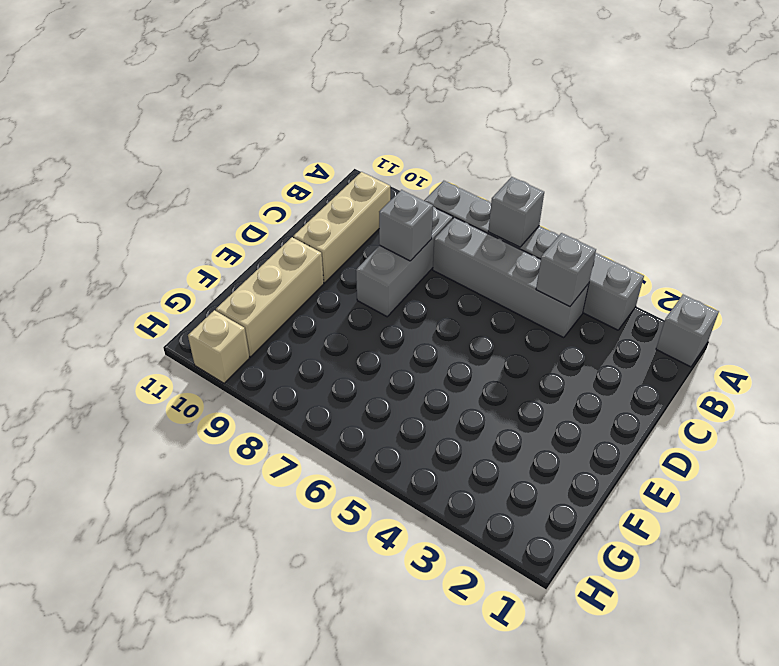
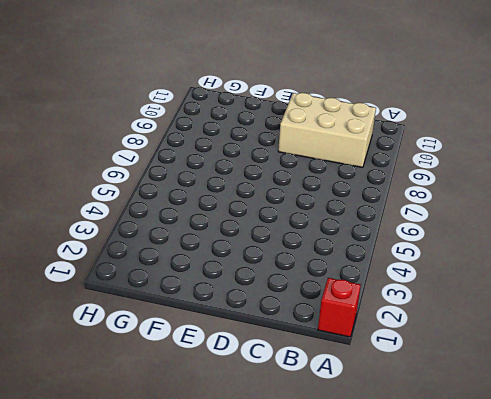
red brick A1 level 1 -> grey brick A1 level 1
tan brick B9:D10 level 1 -> tan brick B10:D10 level 1
none -> grey brick A3:A8 level 1
none -> grey brick B4:B7 level 1

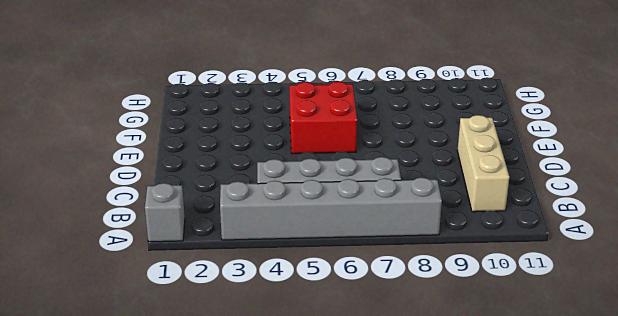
red brick E5:F6 level 1 -> none
none -> grey brick B8:D8 level 1
none -> tan brick E10:G10 level 1

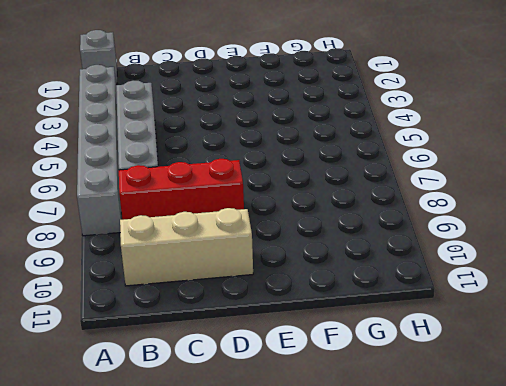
red brick B8:D8 level 1 -> grey brick B8:D8 level 1
none -> tan brick E10:G10 level 1
none -> tan brick H10 level 1

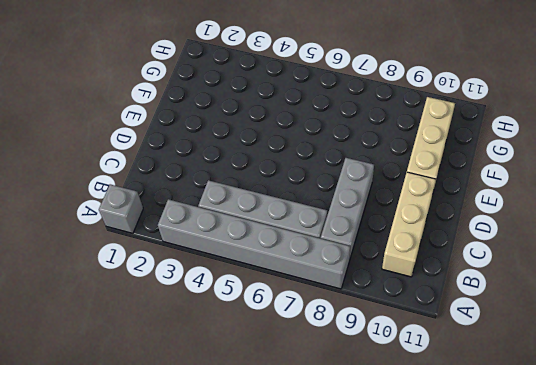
none -> tan brick H10 level 1
none -> grey brick A6 level 2

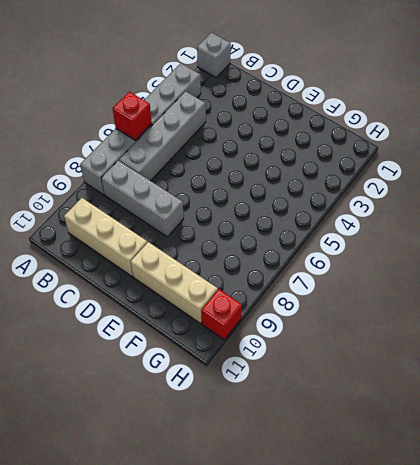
red brick A6 level 2 -> grey brick A6 level 2
red brick H10 level 1 -> tan brick H10 level 1
none -> grey brick B4 level 2
none -> grey brick C8 level 2

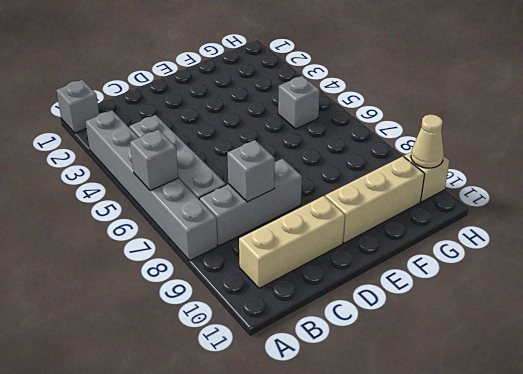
grey brick G5 level 1 -> grey brick B4 level 2
tan cone H10 level 2 -> none

